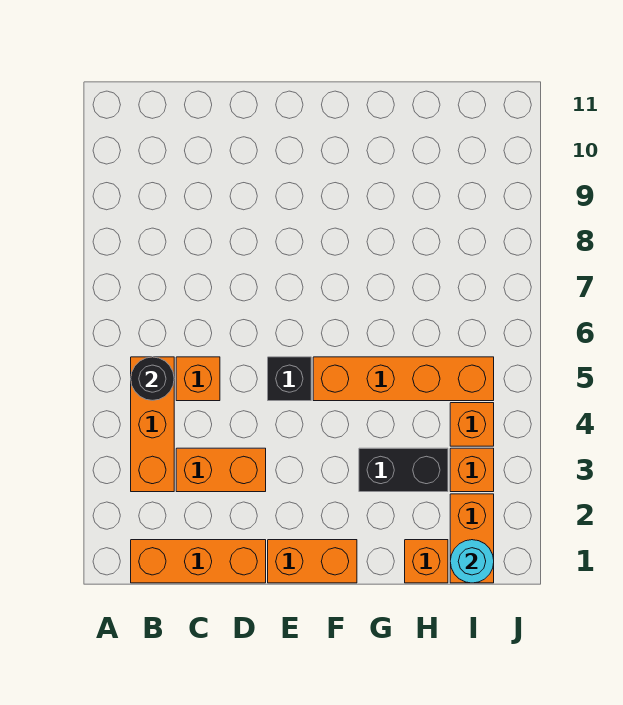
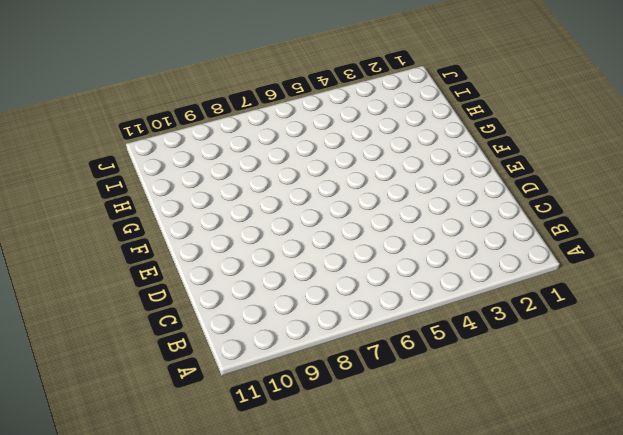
none -> orange brick B1:D1 level 1
none -> orange brick B3:B5 level 1
none -> orange brick C3:D3 level 1

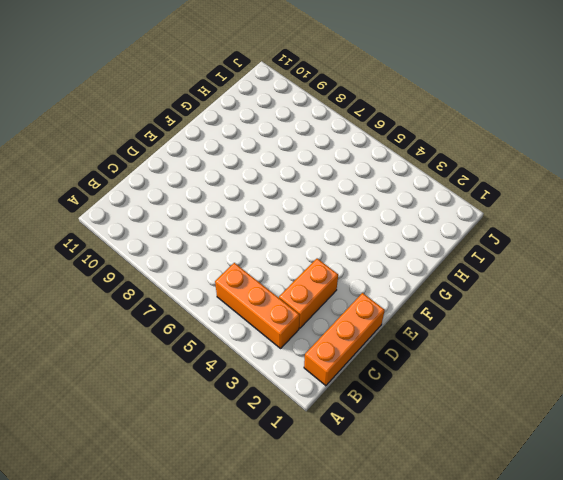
none -> orange brick C5 level 1
none -> orange brick E1:F1 level 1
none -> black brick E5 level 1

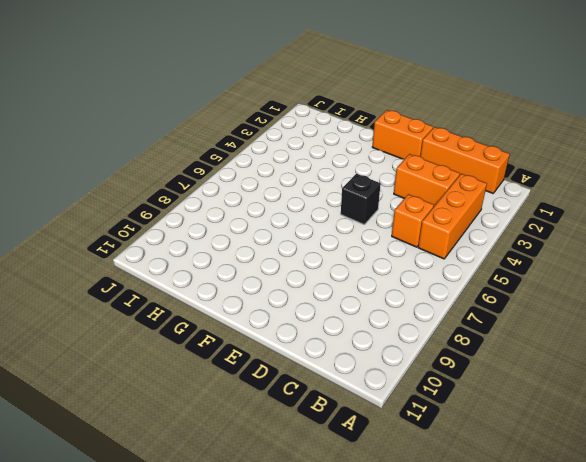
none -> orange brick F5:I5 level 1
none -> black brick G3:H3 level 1
none -> orange brick H1 level 1

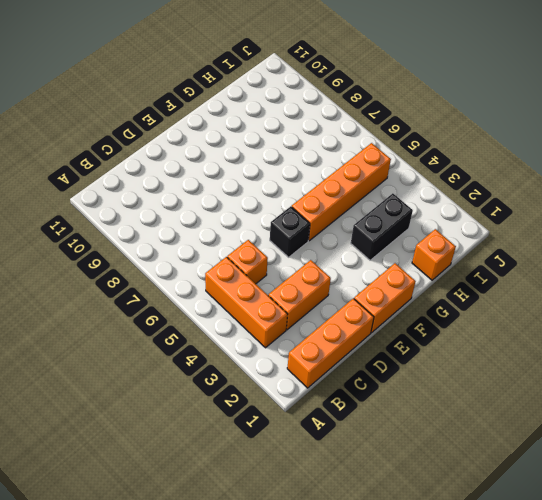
none -> orange brick I1:I2 level 1
none -> orange brick I3 level 1
none -> orange brick I4 level 1

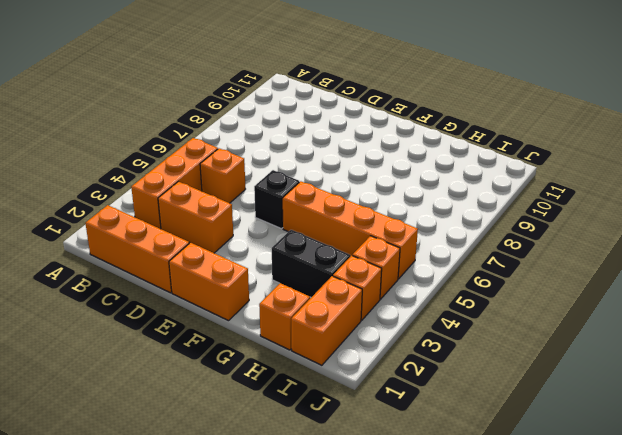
none -> black round brick B5 level 2
none -> cyan round brick I1 level 2

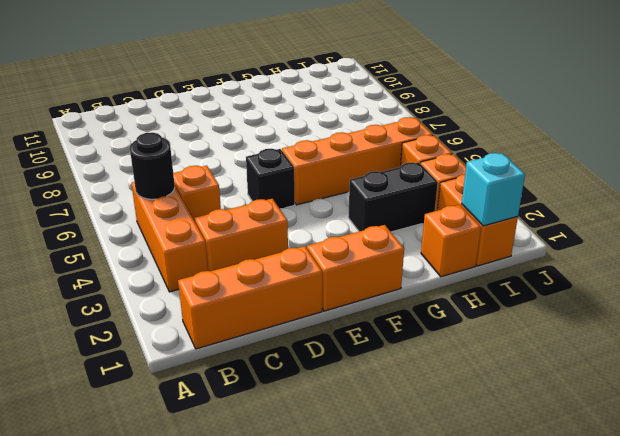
cyan brick I1 level 2 -> cyan round brick I1 level 2

